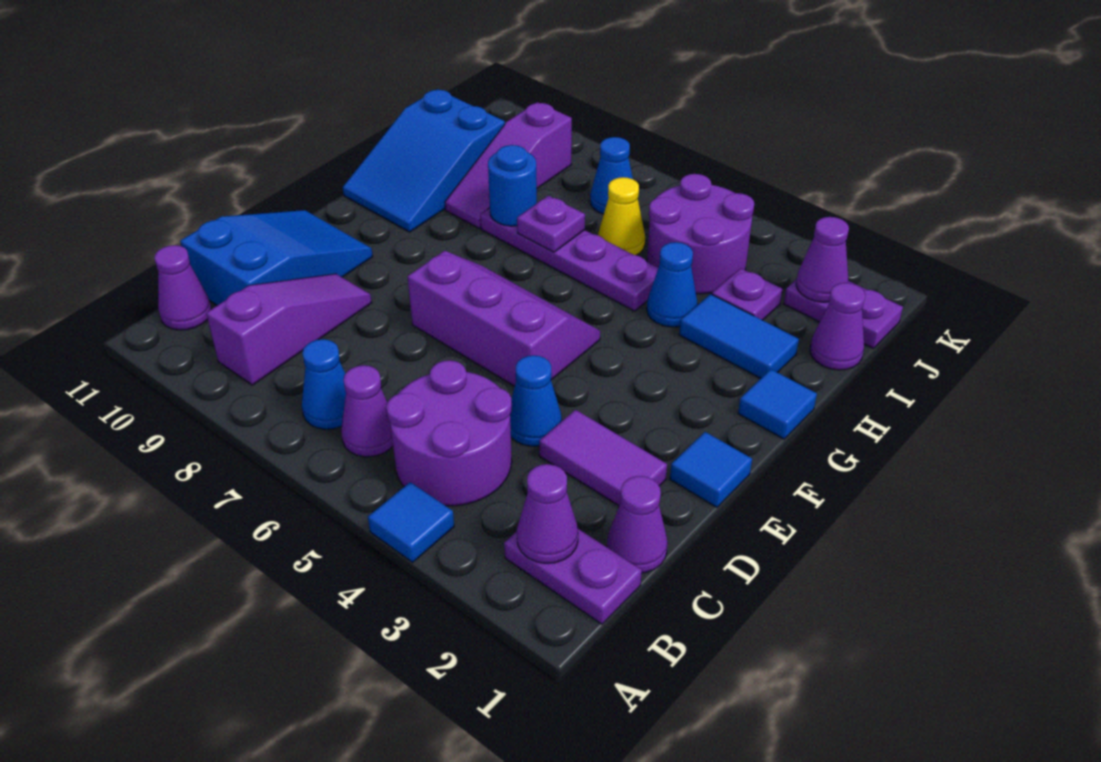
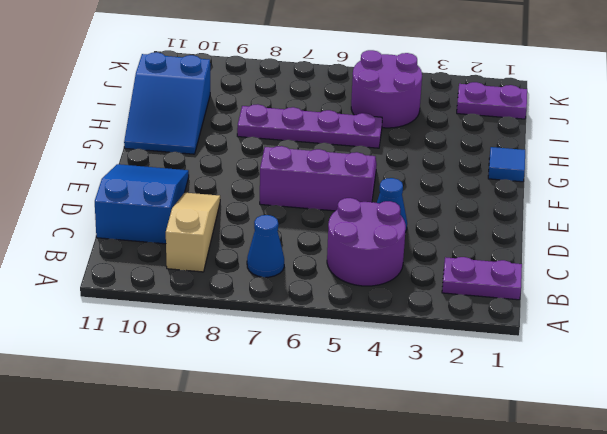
tan slope B9:D9 level 1 top B -> purple slope B9:D9 level 1 top B
none -> blue tile A4 level 1
none -> purple cone B6 level 1
none -> purple cone B11 level 1

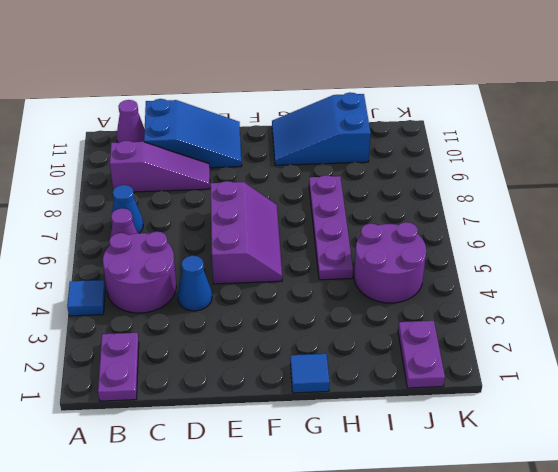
none -> purple cone C1 level 1
none -> purple tile D2:D3 level 1
none -> blue tile E1 level 1

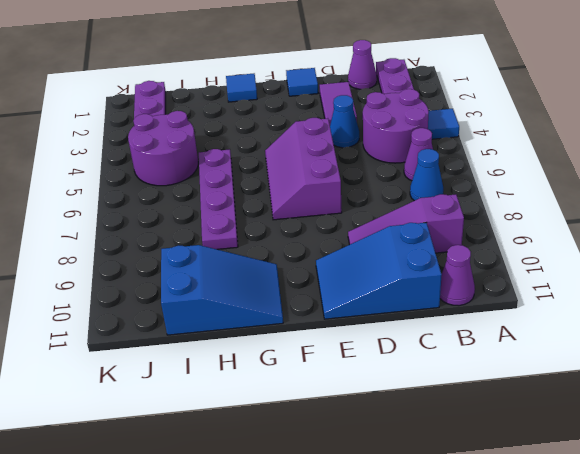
none -> blue tile H2:H3 level 1
none -> blue cone H4 level 1
none -> purple slope H9:J9 level 1 top J

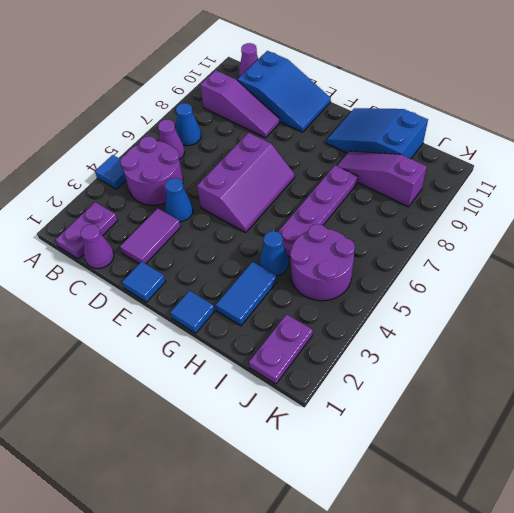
none -> purple cone I1 level 1
none -> purple plate I3 level 1
none -> yellow cone I6 level 1

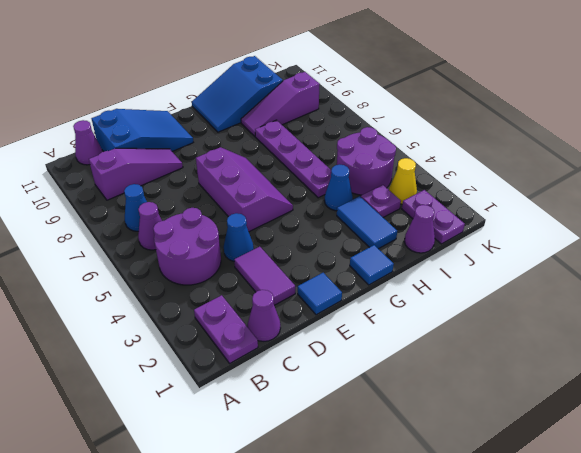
yellow cone J3 level 1 -> yellow cone I6 level 1
none -> blue tile A4 level 1
none -> blue cone J7 level 1
none -> purple cone B2 level 2

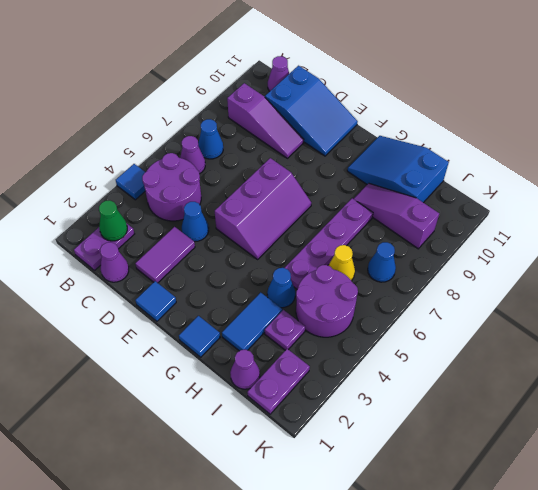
green cone B2 level 2 -> purple cone B2 level 2
none -> purple plate H7 level 2
none -> blue round brick H8 level 2
none -> purple cone J2 level 2

